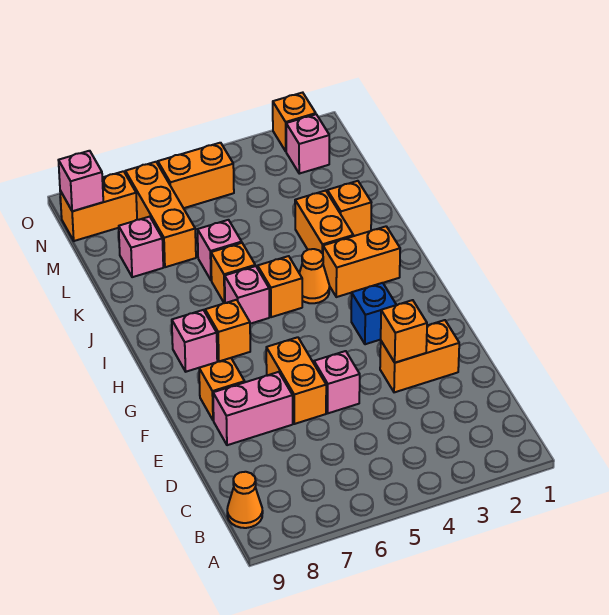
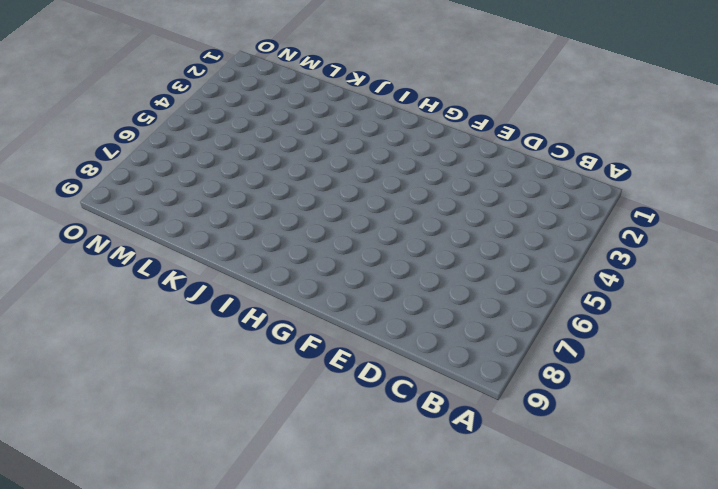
none -> orange cone B9 level 1
none -> orange brick E2:E3 level 1
none -> pink brick E5 level 1

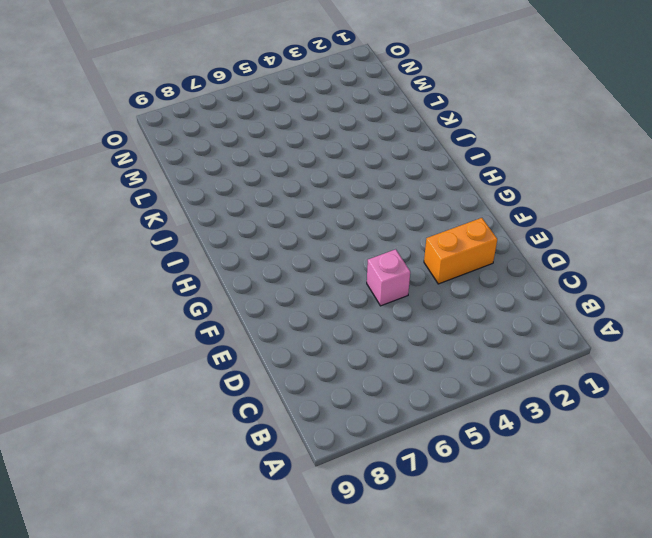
none -> orange cone B9 level 1
none -> orange brick E6:F6 level 1
none -> pink brick E7:E8 level 1

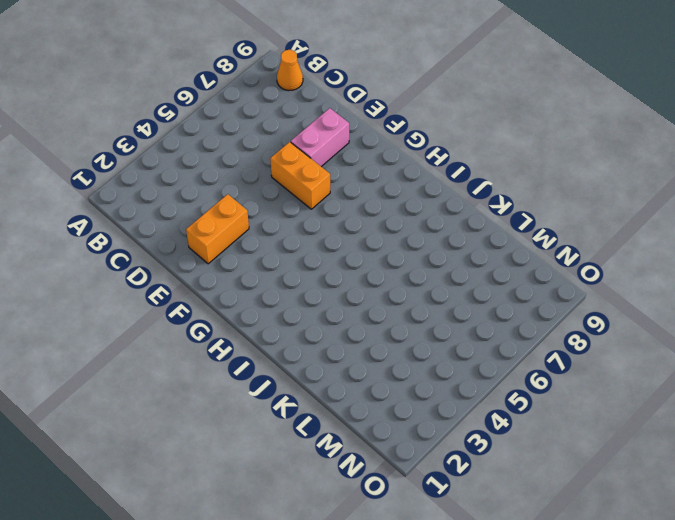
none -> pink brick E5 level 1
none -> orange brick F8 level 1
none -> blue brick G3 level 1

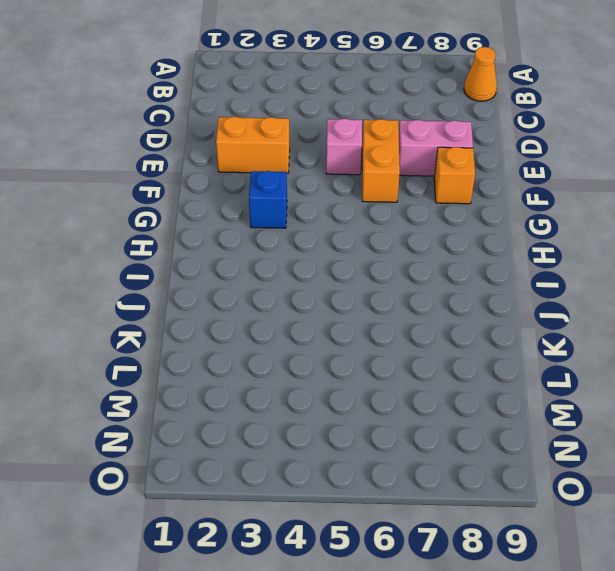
none -> orange brick H7 level 1
none -> pink brick H8 level 1
none -> orange brick I2:I3 level 1

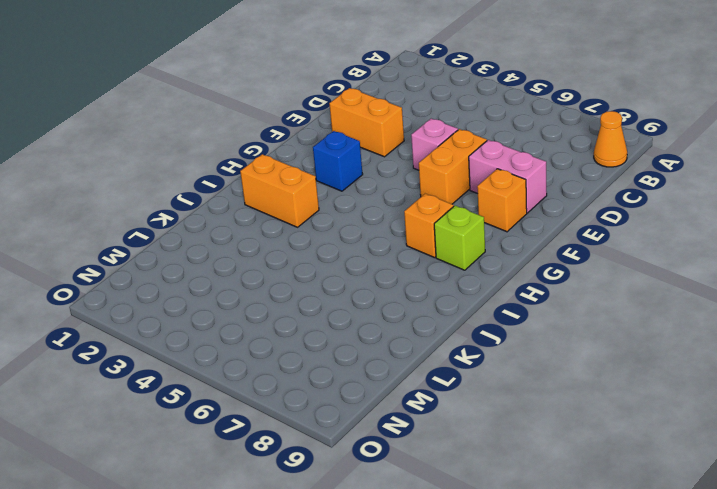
lime brick H8 level 1 -> pink brick H8 level 1
none -> orange cone I4 level 1
none -> orange brick I5 level 1
none -> pink brick I6 level 1

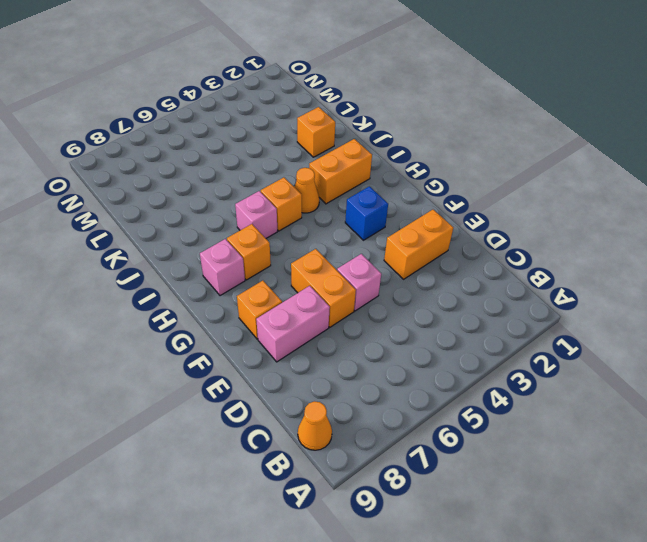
none -> orange brick J3:K3 level 1
none -> orange brick J6 level 1
none -> pink brick K6 level 1

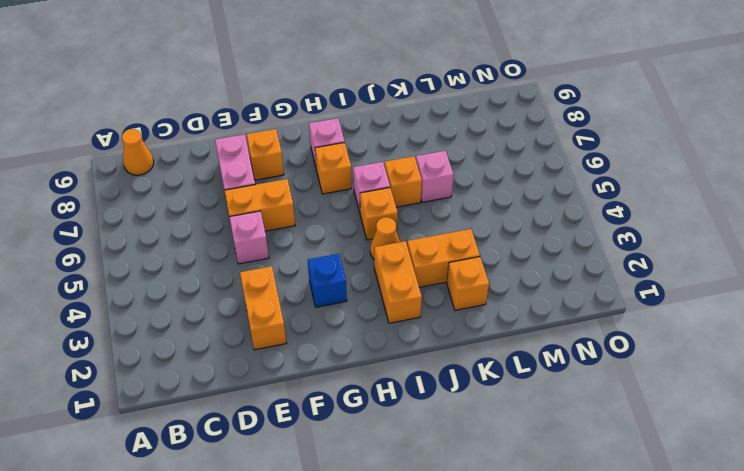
none -> orange brick L7:N7 level 1
none -> pink brick L8 level 1
none -> pink brick N2 level 1

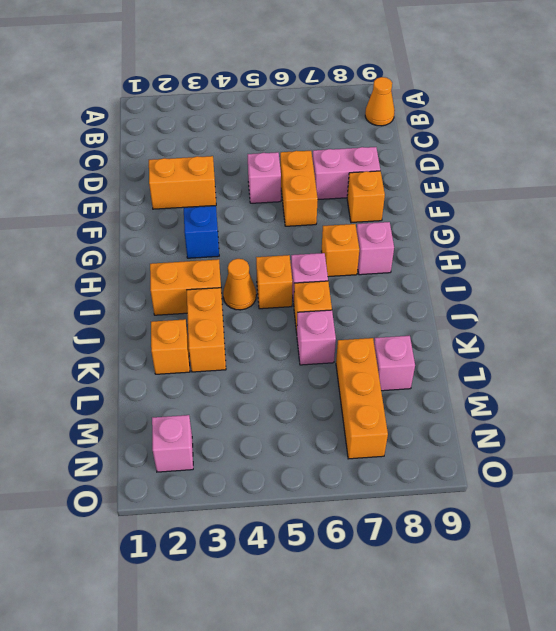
none -> orange brick N5:N6 level 1
none -> orange brick N8:N9 level 1
none -> orange brick O2 level 1

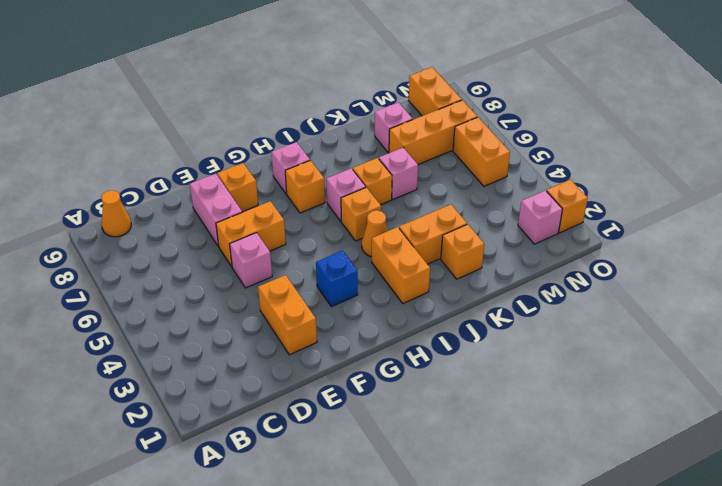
none -> orange brick E3 level 2
none -> pink brick N9 level 2

